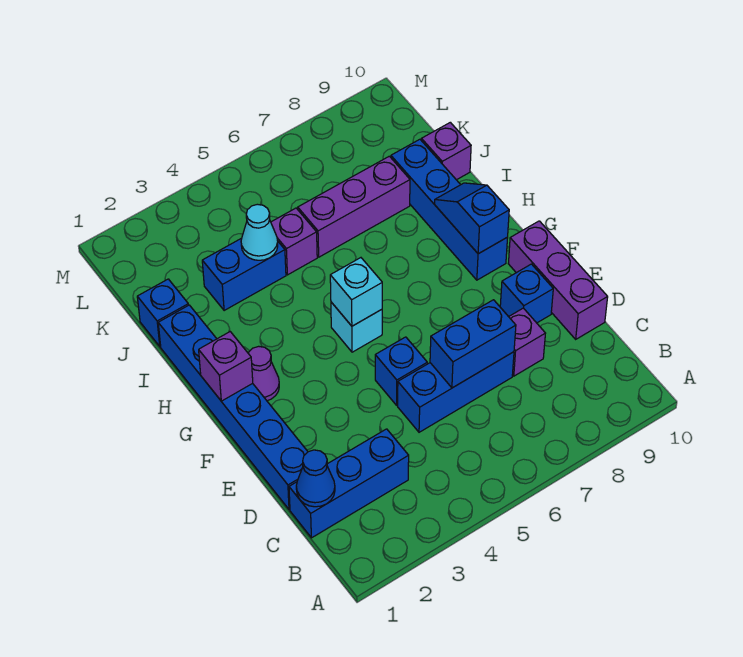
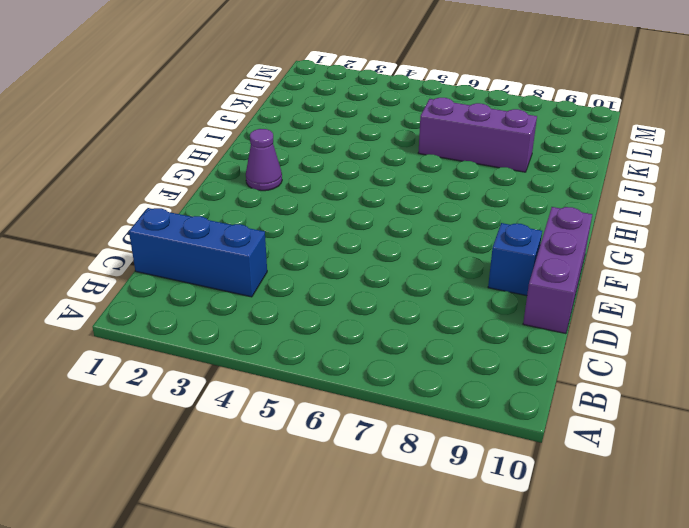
none -> blue brick D1:I1 level 1
none -> blue brick D5:D7 level 1
none -> purple brick D8 level 1

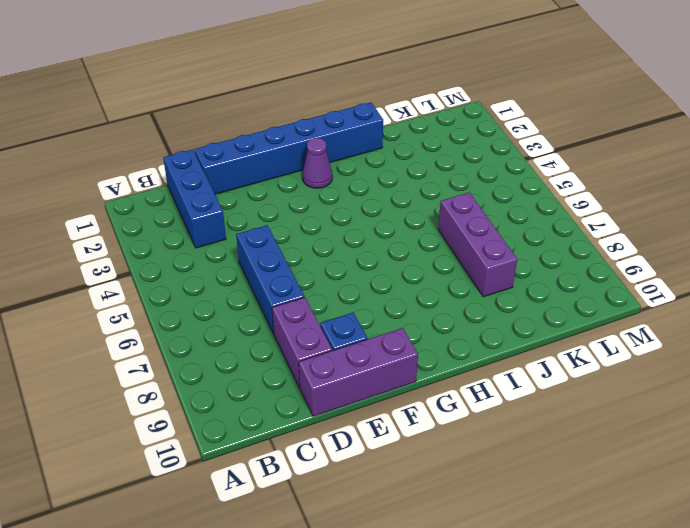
purple brick D8:D9 level 1 -> purple brick D8 level 1
none -> blue brick E5 level 1
none -> cyan brick G5 level 1
none -> blue brick G9:J9 level 1

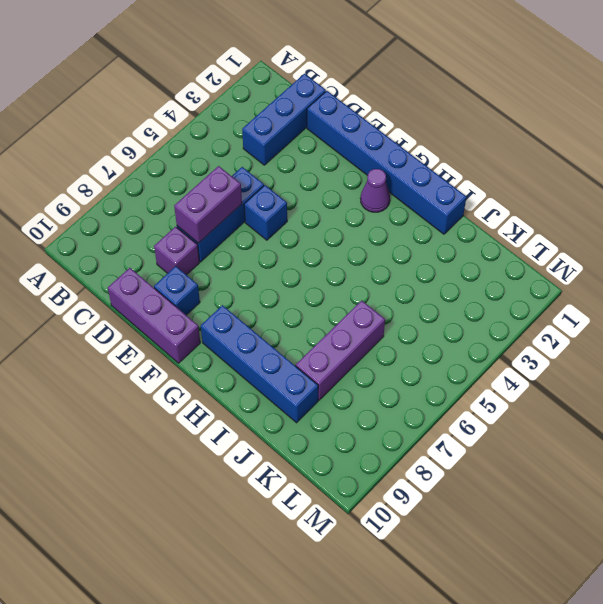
purple brick D6:D7 level 2 -> blue brick D6:D7 level 2
none -> cyan brick G5 level 1
none -> blue brick J1 level 1
none -> blue brick J3:J4 level 1

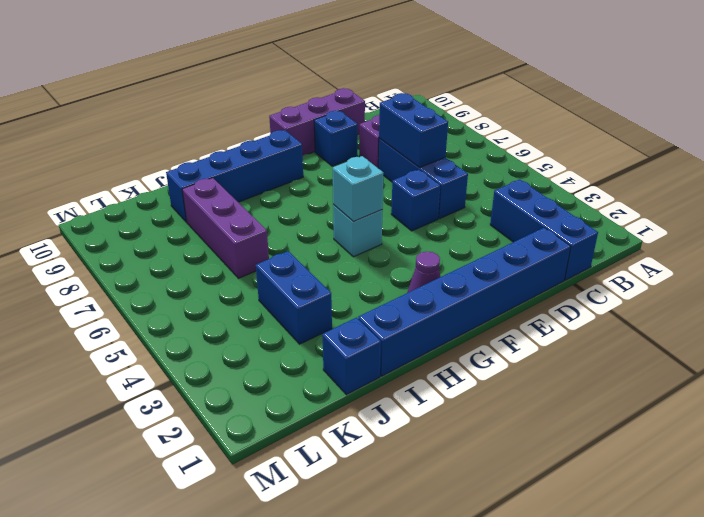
none -> purple brick J5 level 1
none -> purple brick J10 level 1
none -> blue cone C1 level 2

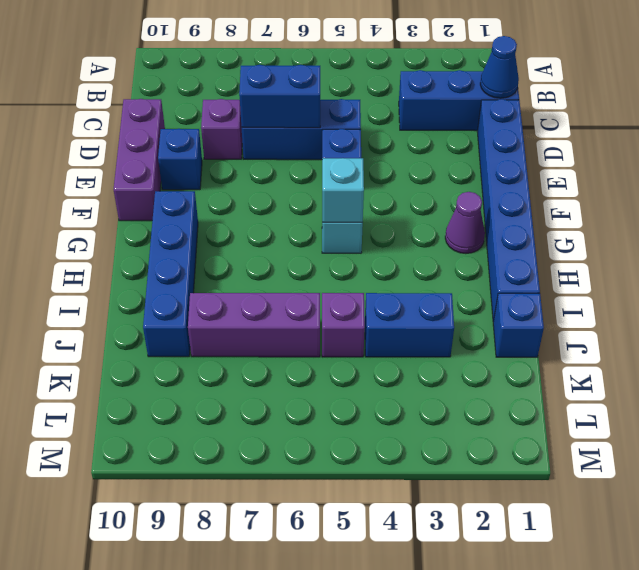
none -> purple brick J10 level 1
none -> purple brick G1 level 2
none -> blue slope G9:H9 level 2 top G

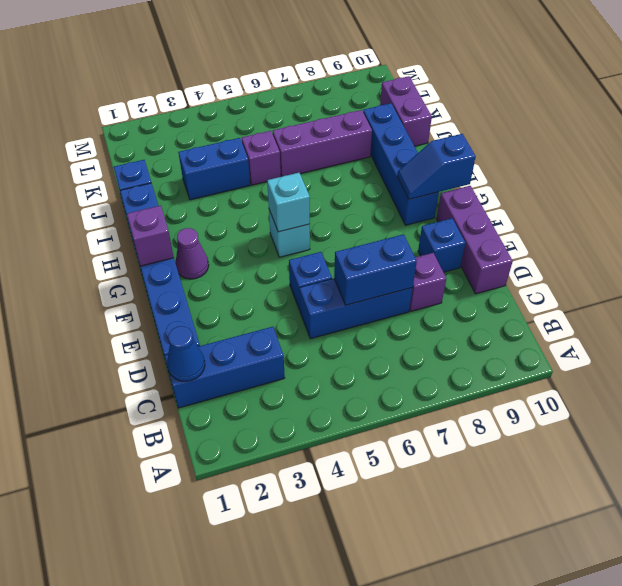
blue slope G9:G10 level 2 top 10 -> blue slope G9:H9 level 2 top G
purple brick J10:K10 level 1 -> purple brick J10 level 1
none -> cyan cone J4 level 2

